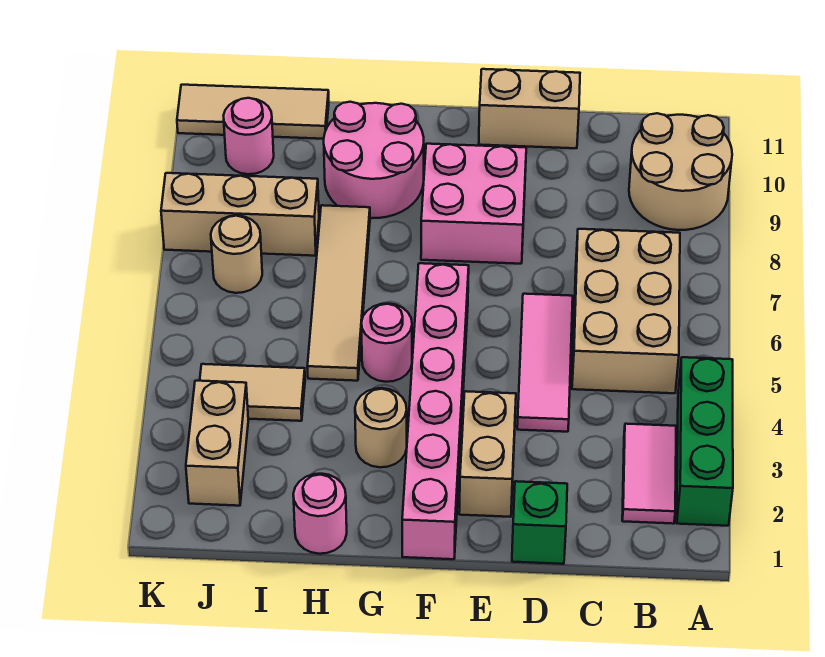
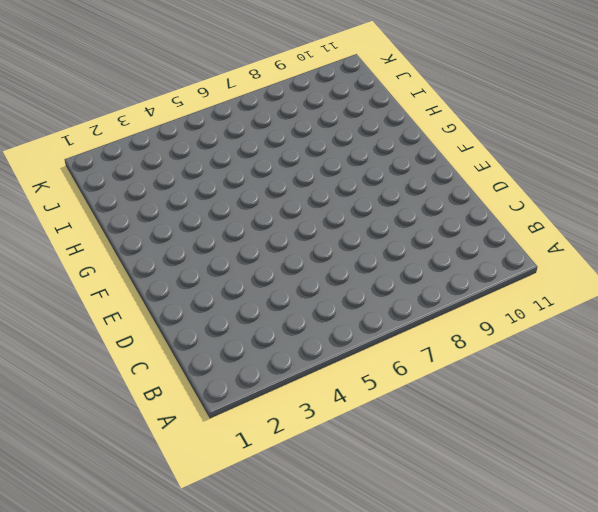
none -> green brick A2:A4 level 1
none -> tan round brick A9:B10 level 1
none -> pink tile B2:B3 level 1

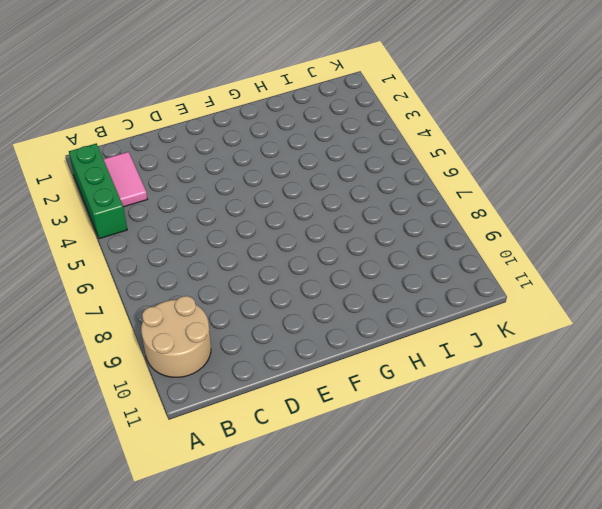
none -> tan brick B5:C7 level 1
none -> green brick D1 level 1
none -> pink tile D4:D6 level 1

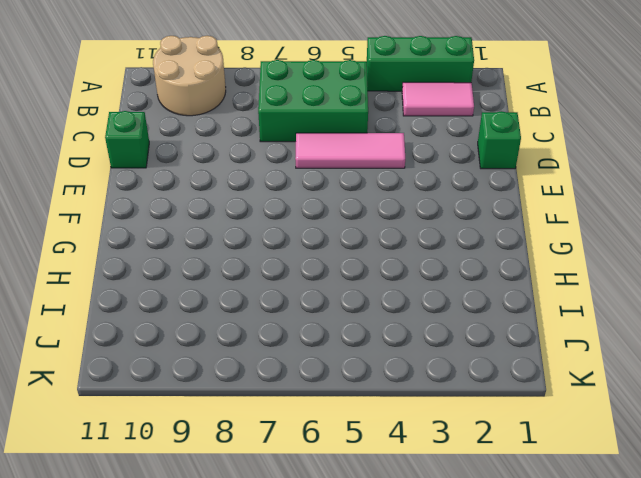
green brick B5:C7 level 1 -> tan brick B5:C7 level 1
green brick D11 level 1 -> tan brick D11:E11 level 1
none -> tan brick E2:E3 level 1
none -> pink brick E8:F9 level 1
none -> pink brick F1:F6 level 1

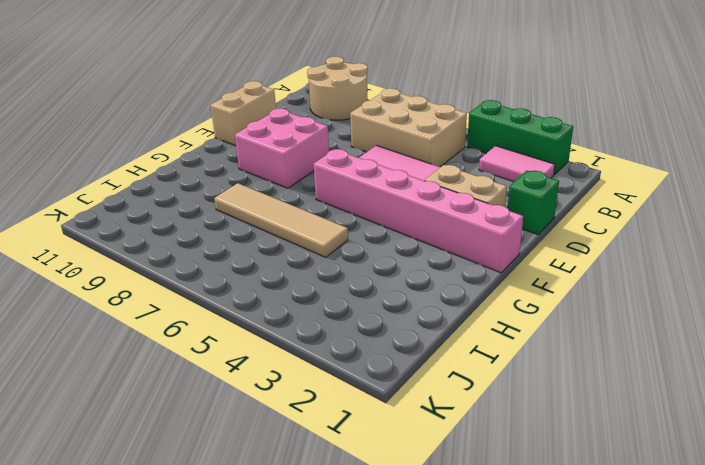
none -> tan round brick G3 level 1
none -> pink round brick G5 level 1
none -> pink round brick G9:H10 level 1

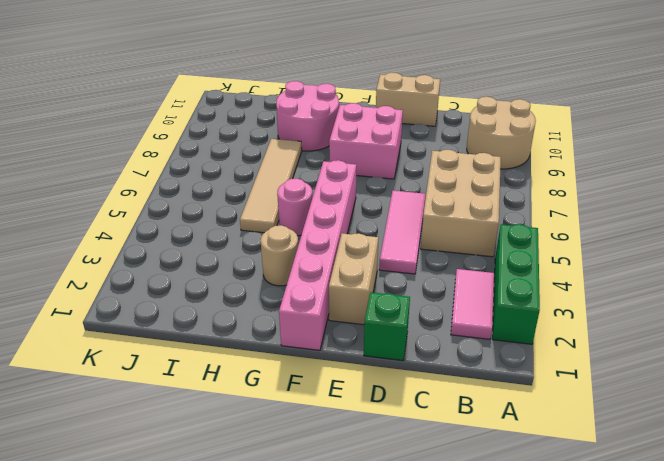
none -> pink round brick H1 level 1
none -> tan tile I4:J4 level 1
none -> tan brick I8:K8 level 1

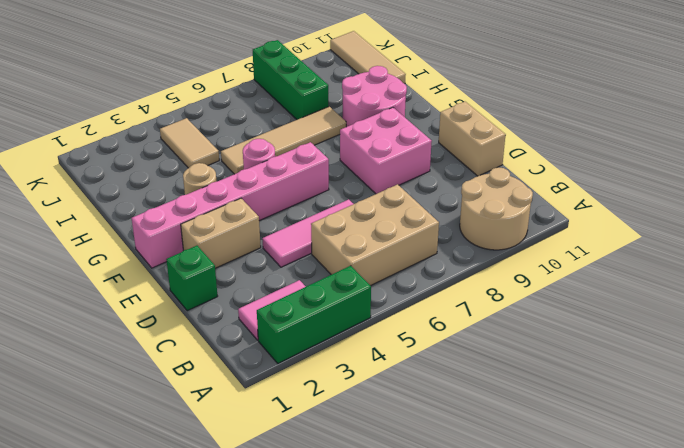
green brick I8:K8 level 1 -> tan brick I8:K8 level 1
none -> pink round brick H1 level 1
none -> tan brick J2:J3 level 1
none -> tan round brick J7 level 1

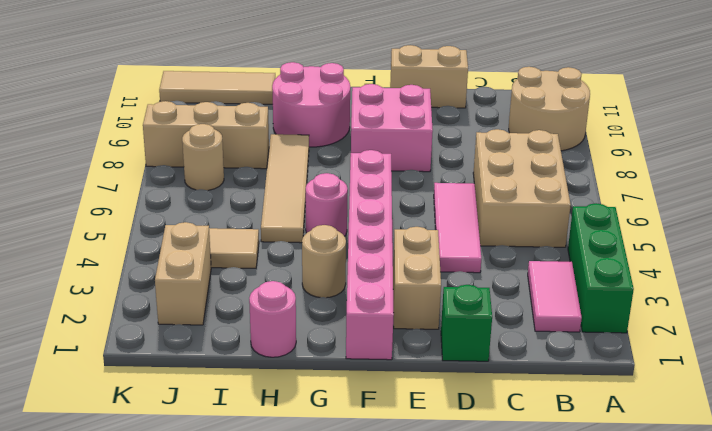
none -> pink round brick J10 level 1

